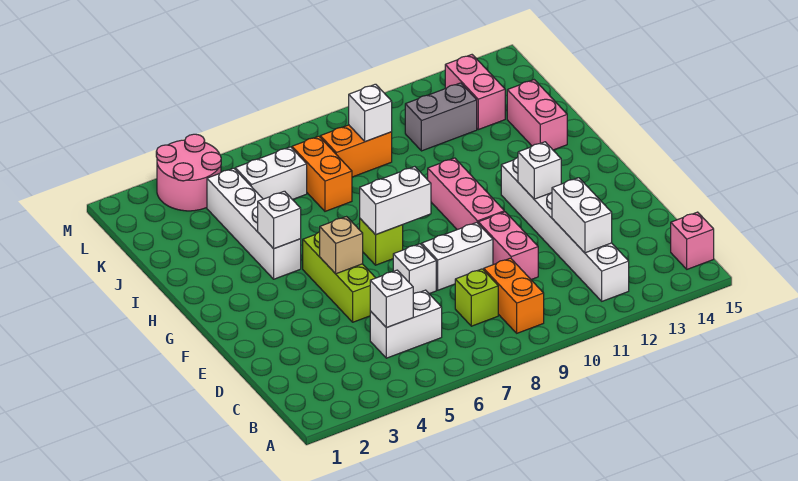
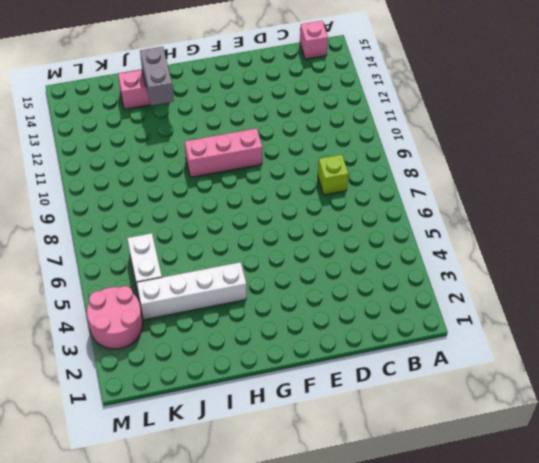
grey brick I13:I14 level 2 -> grey brick K11:K12 level 1
none -> orange brick B9:C9 level 1
none -> white brick B12:G12 level 1
none -> white brick C5:C6 level 1

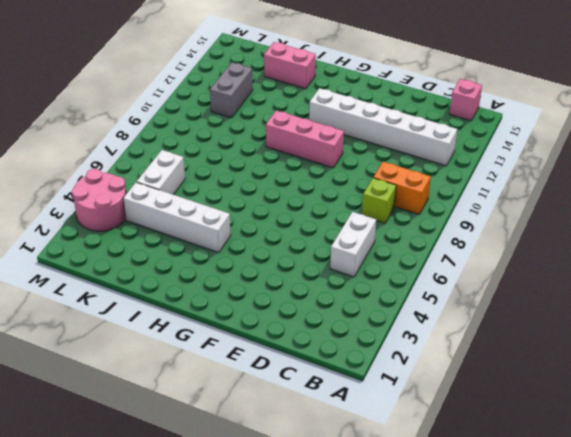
none -> pink brick D10:E10 level 1
none -> lime brick E5:G5 level 1
none -> white brick E7 level 1

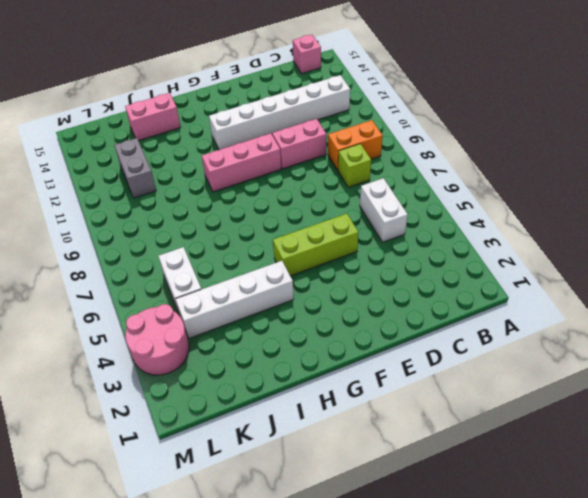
none -> white brick E7 level 1
none -> white brick E8:E9 level 1
none -> lime brick G7 level 1

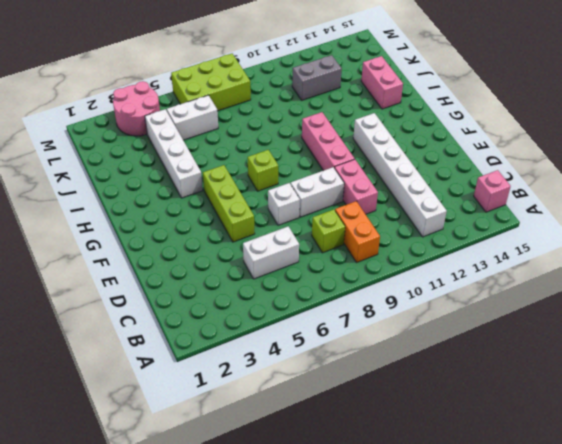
lime brick L6:M8 level 1 -> none
none -> orange brick J7:K7 level 1
none -> orange brick K8:K9 level 1
none -> pink brick K13:L13 level 1

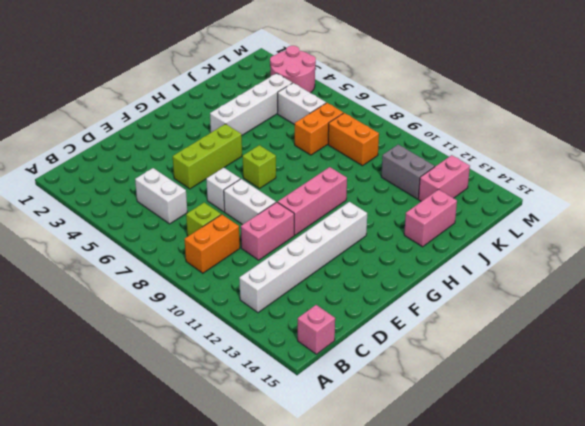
none -> white brick C5 level 2
none -> white brick C12:D12 level 2
none -> tan brick F5 level 2

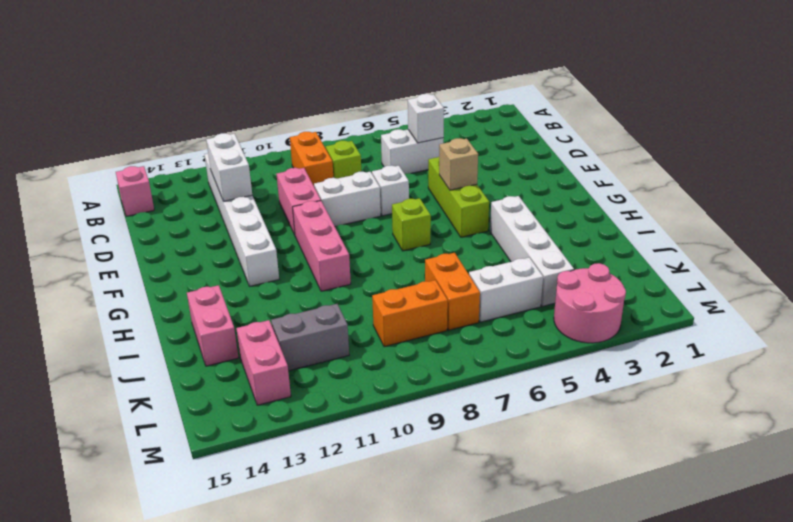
none -> white brick F12 level 2
none -> white brick G7:G8 level 2
none -> white brick H4 level 2

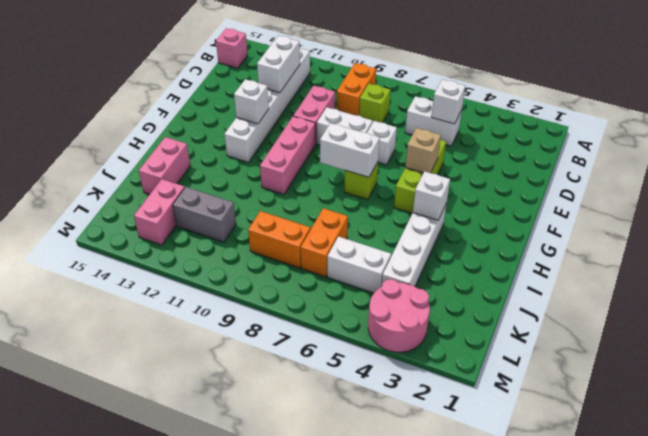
none -> white brick K9 level 2

